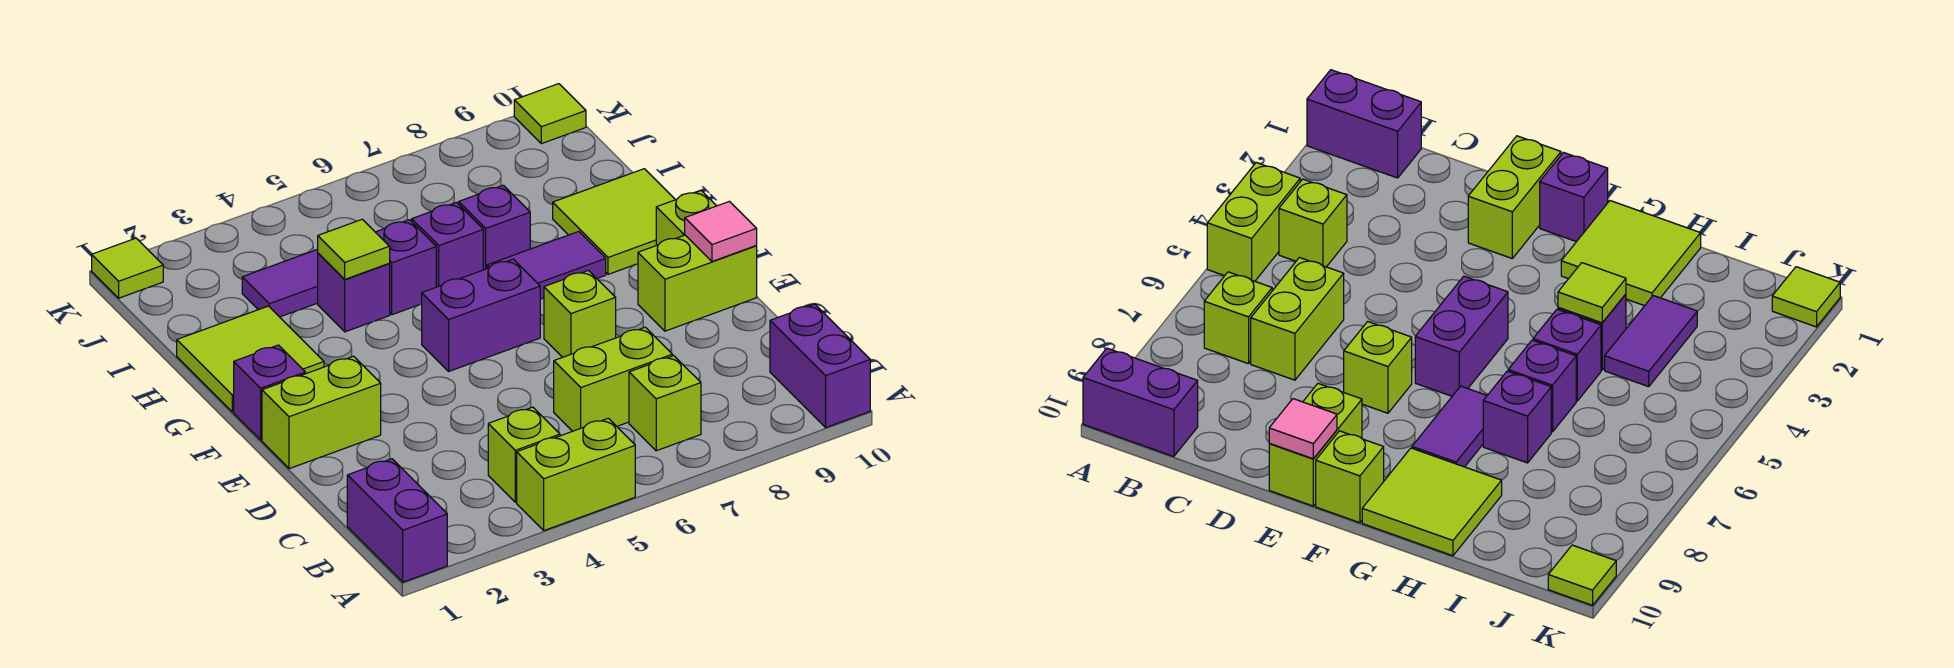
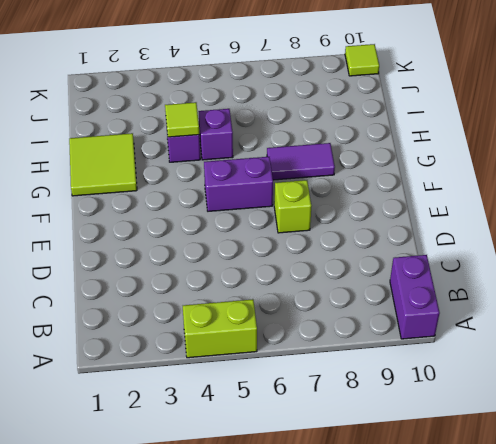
none -> purple brick A1:B1 level 1
none -> lime brick B4 level 1
none -> lime brick B7 level 1

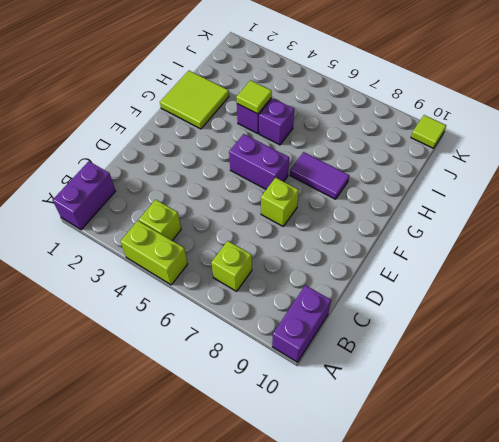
none -> lime brick C6:C7 level 1
none -> lime brick E1:E2 level 1
none -> lime brick E9:E10 level 1

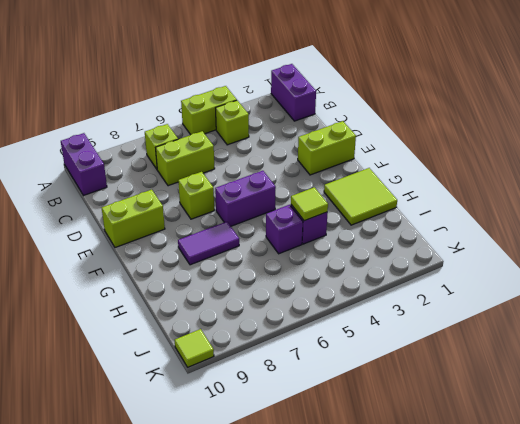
none -> purple brick F1 level 1
none -> lime brick F10 level 1
none -> lime tile G9:H10 level 1

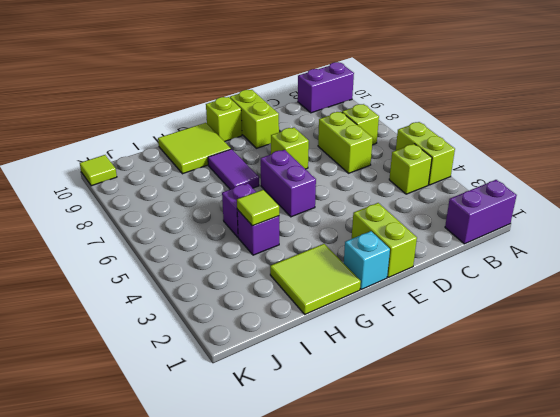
cyan brick F1 level 1 -> purple brick F1 level 1
none -> purple brick H6 level 1
none -> purple brick H7 level 1
none -> purple tile I3:I4 level 1

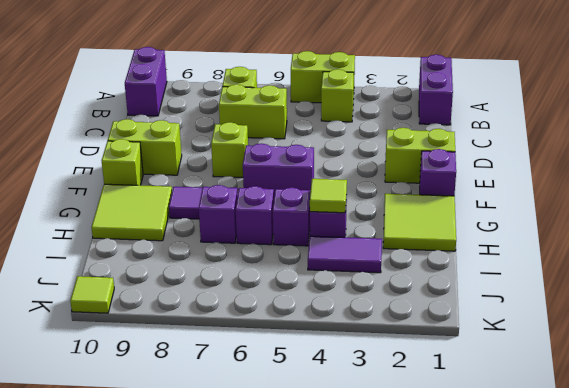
none -> lime tile K1 level 1
none -> pink tile E10 level 2

